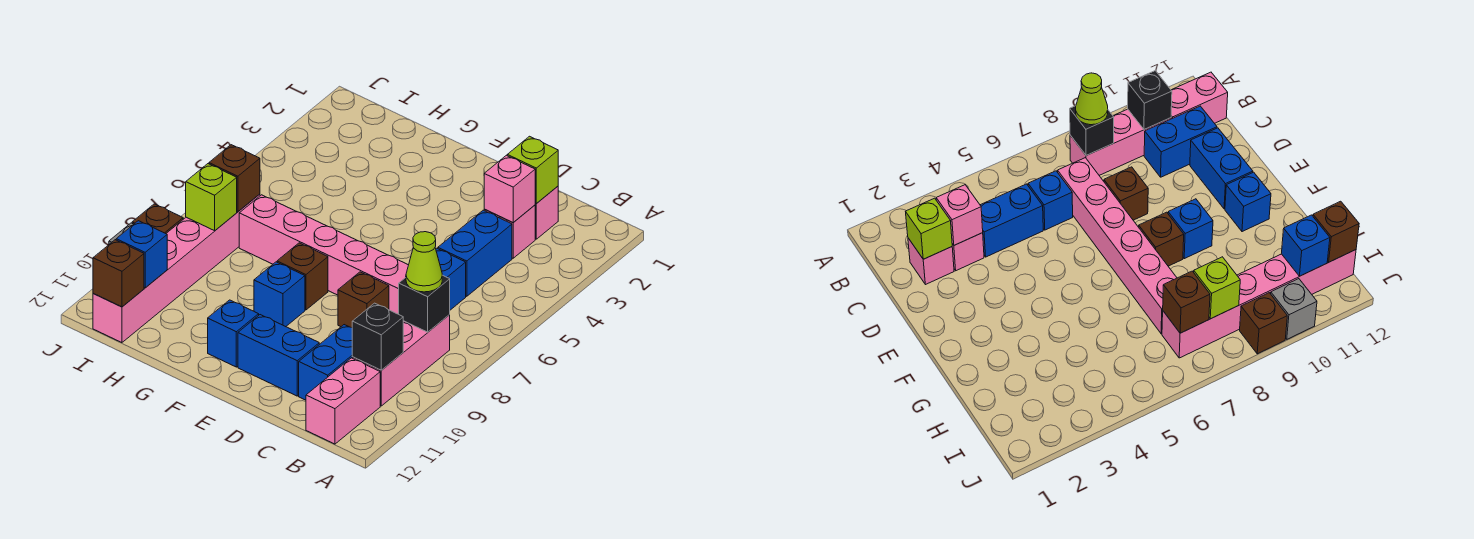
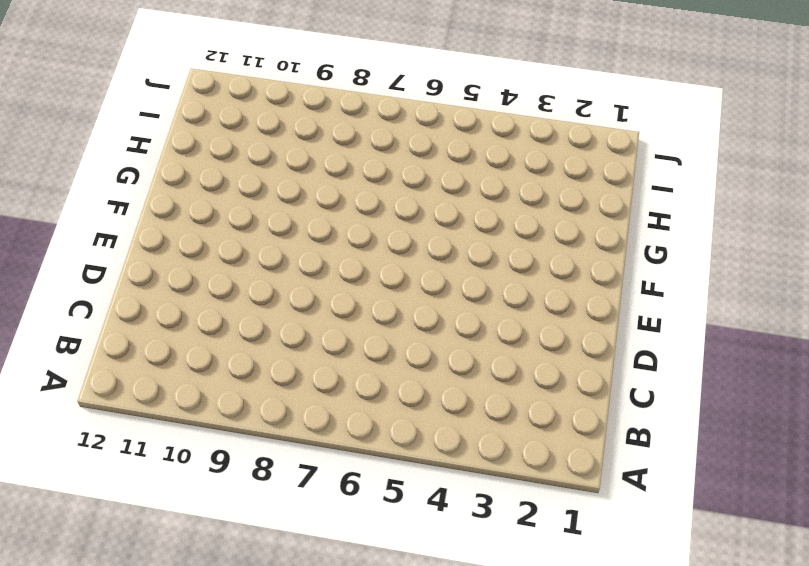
none -> pink brick B8:B10 level 1
none -> pink brick B11:B12 level 1
none -> pink brick C2 level 1

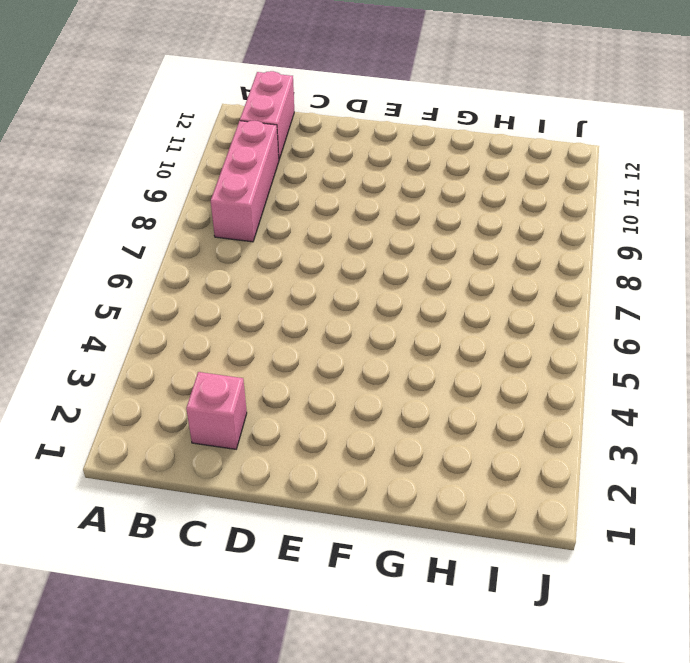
none -> pink brick C3 level 1
none -> blue brick C4:C5 level 1
none -> blue brick C6 level 1

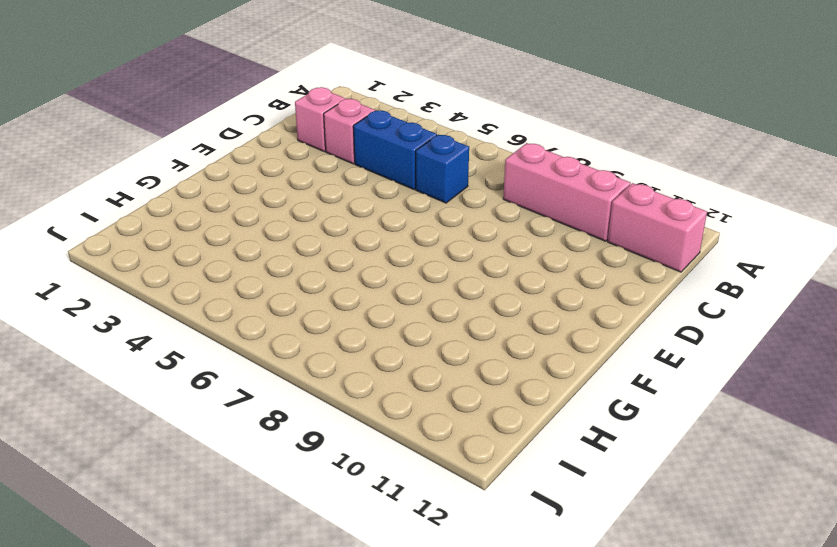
none -> pink brick C7:H7 level 1
none -> blue brick C10:C11 level 1
none -> brown brick D8 level 1

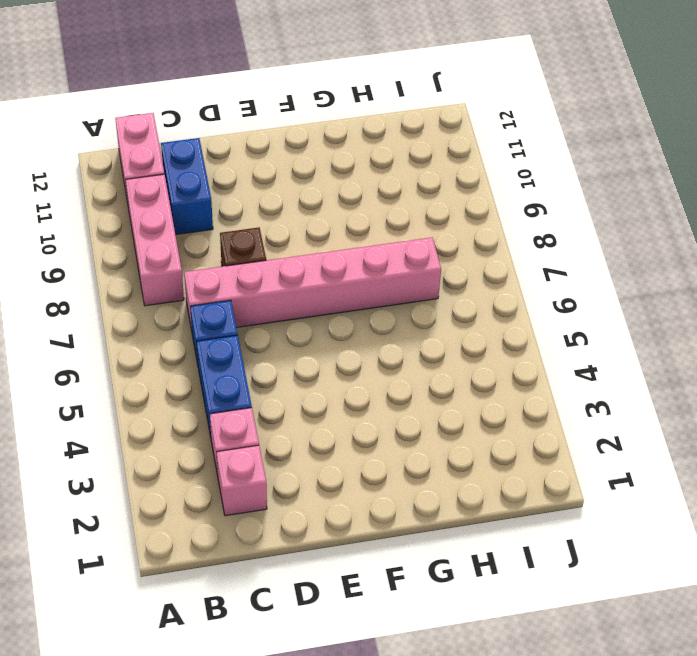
none -> blue brick D11:E11 level 1
none -> brown brick F8 level 1
none -> blue brick F9 level 1

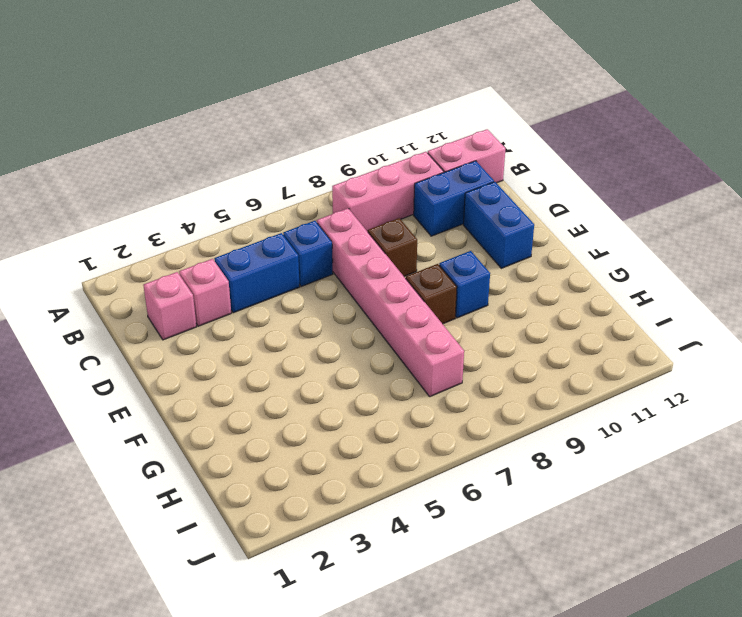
none -> blue brick F11 level 1
none -> pink brick I7:I12 level 1
none -> brown brick J9 level 1

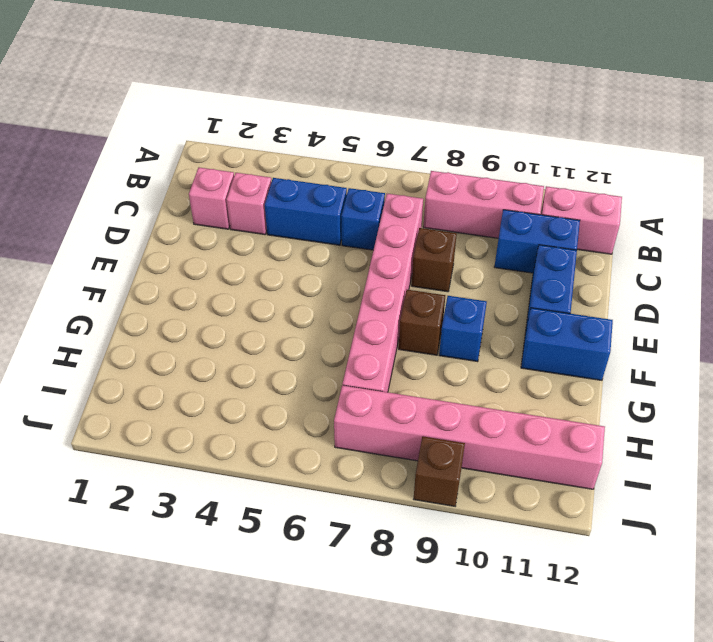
blue brick F11:F12 level 1 -> blue brick F11 level 1
none -> grey brick J10 level 1
none -> black brick B8 level 2
none -> black brick B10 level 2

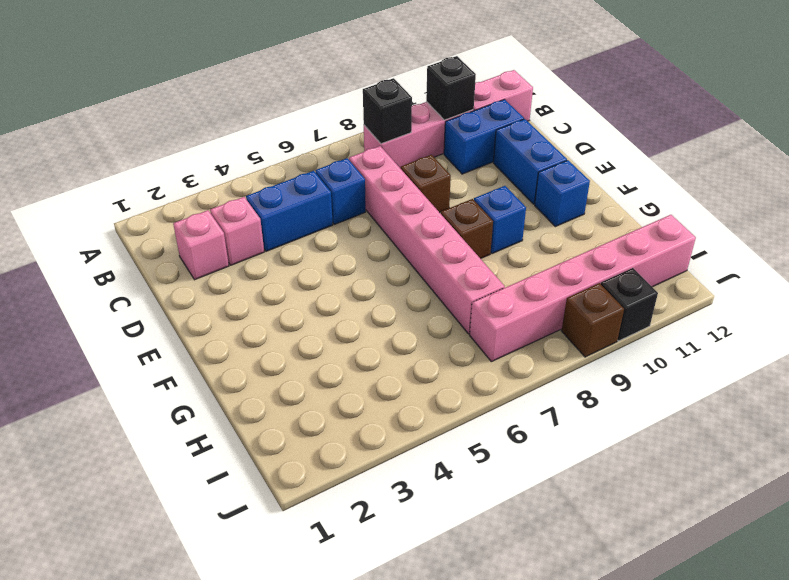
black brick J10 level 1 -> grey brick J10 level 1
none -> lime brick C2 level 2
none -> pink brick C3 level 2
none -> brown brick I7 level 2

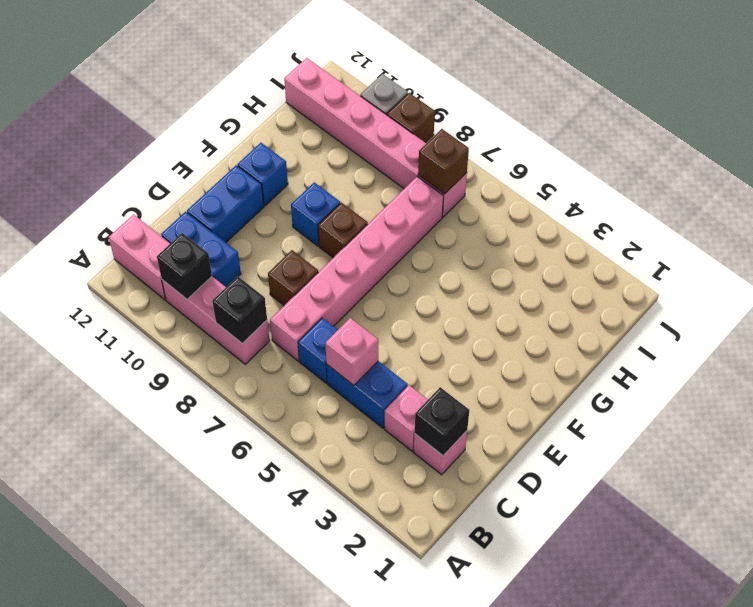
black brick C2 level 2 -> lime brick C2 level 2
pink brick C5 level 2 -> pink brick C3 level 2
none -> lime brick I8 level 2
none -> blue brick I11 level 2
none -> brown brick I12 level 2

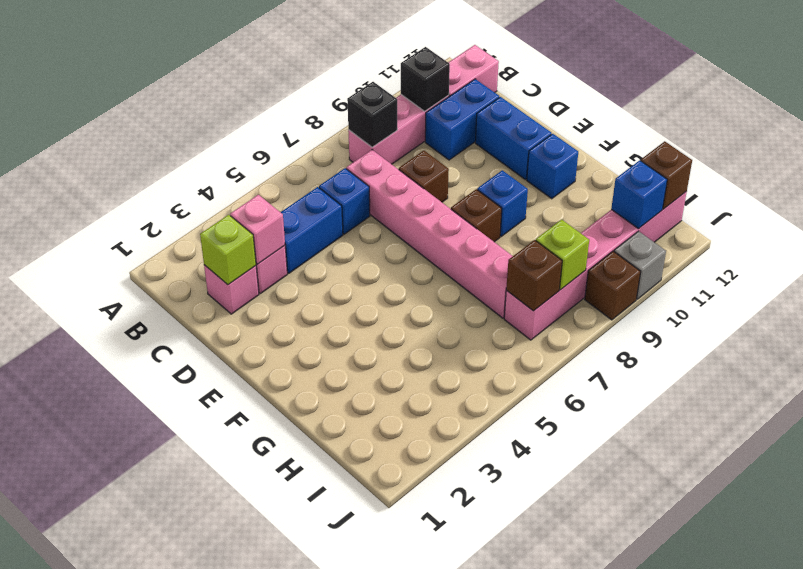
none -> lime cone B8 level 3

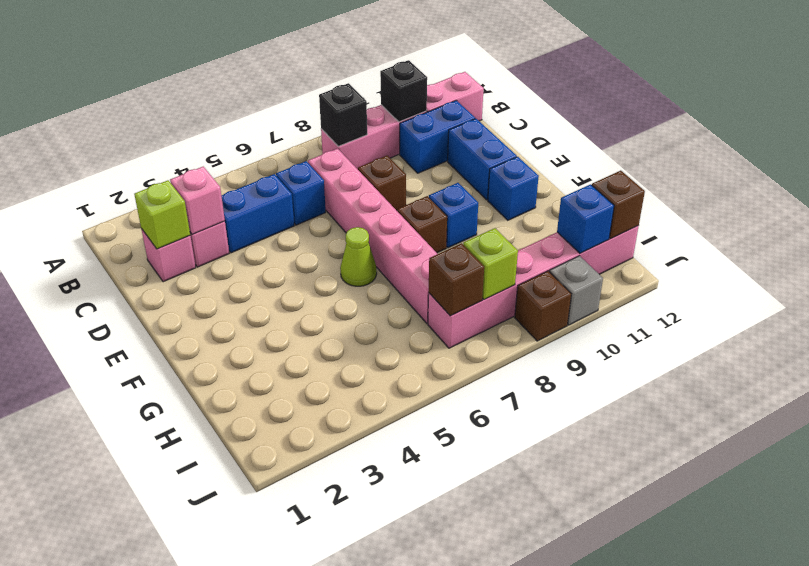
lime cone F6 level 1 -> lime cone B8 level 3

